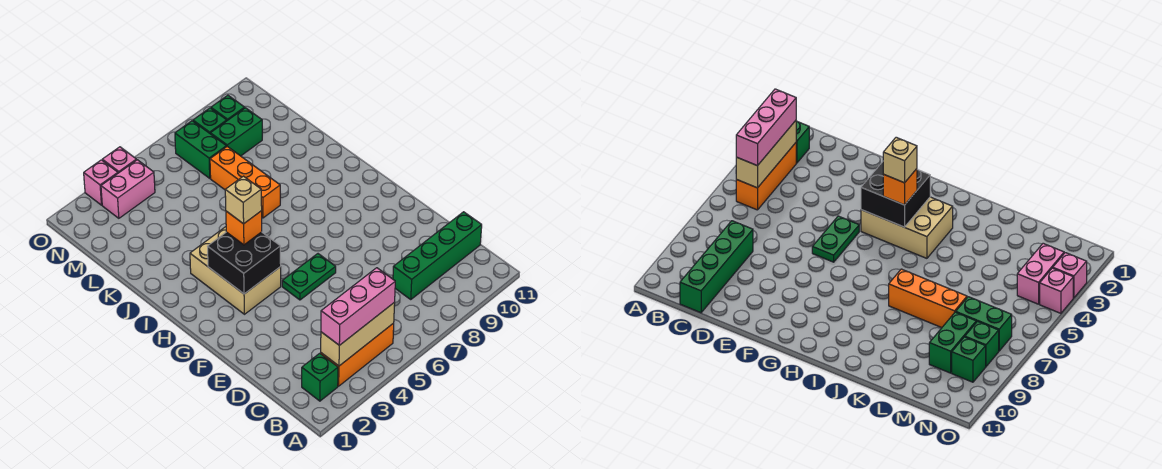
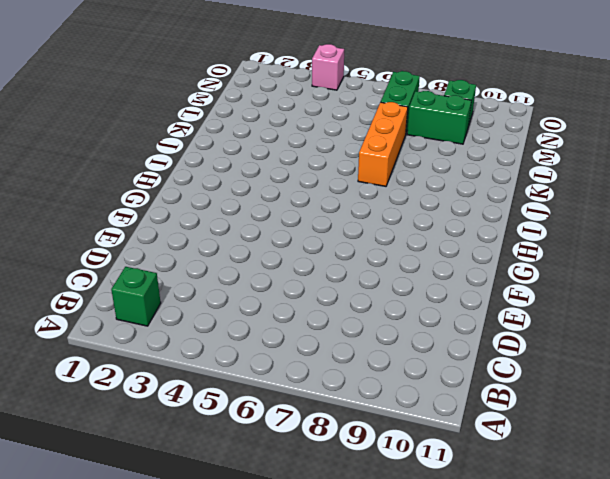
none -> orange brick B3:B5 level 1
none -> green brick C8:C11 level 1
none -> green plate F5:F6 level 1

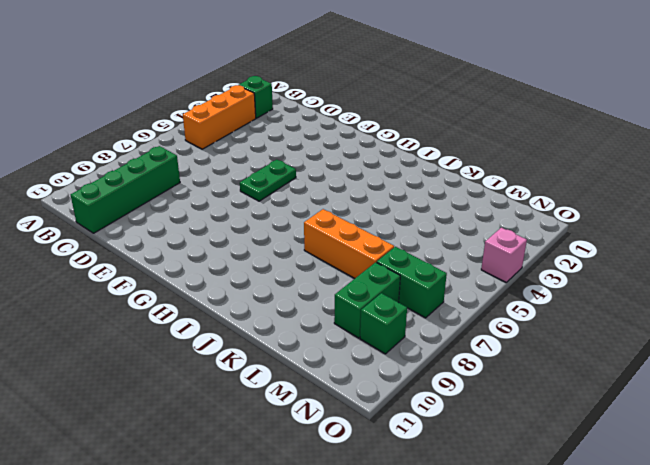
none -> tan brick G3:I4 level 1
none -> pink brick N3:N4 level 1
none -> green brick N8 level 1

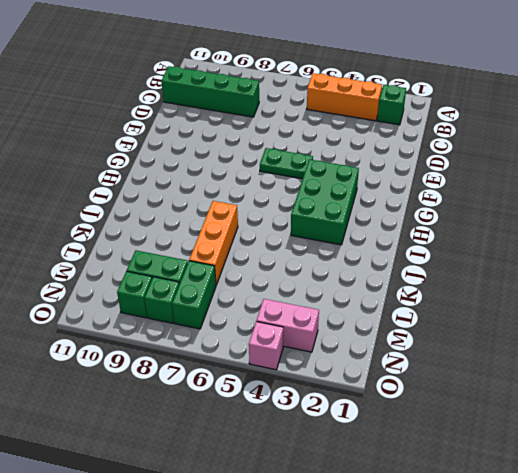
green brick G3:I4 level 1 -> tan brick G3:I4 level 1
none -> pink brick O3 level 1
none -> tan brick B3:B5 level 2
none -> black brick G3:H4 level 2

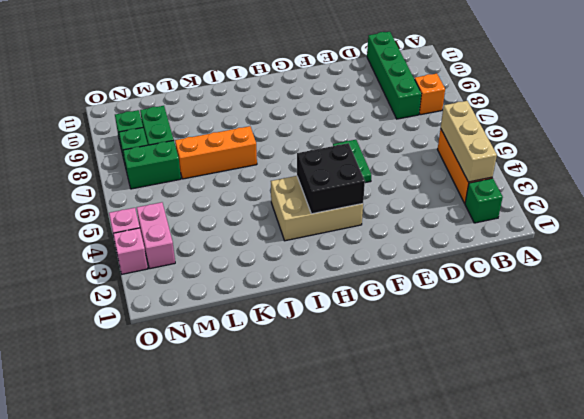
orange brick B8 level 1 -> orange brick H4 level 3
none -> pink brick B3:B5 level 3
none -> tan brick H4 level 4

